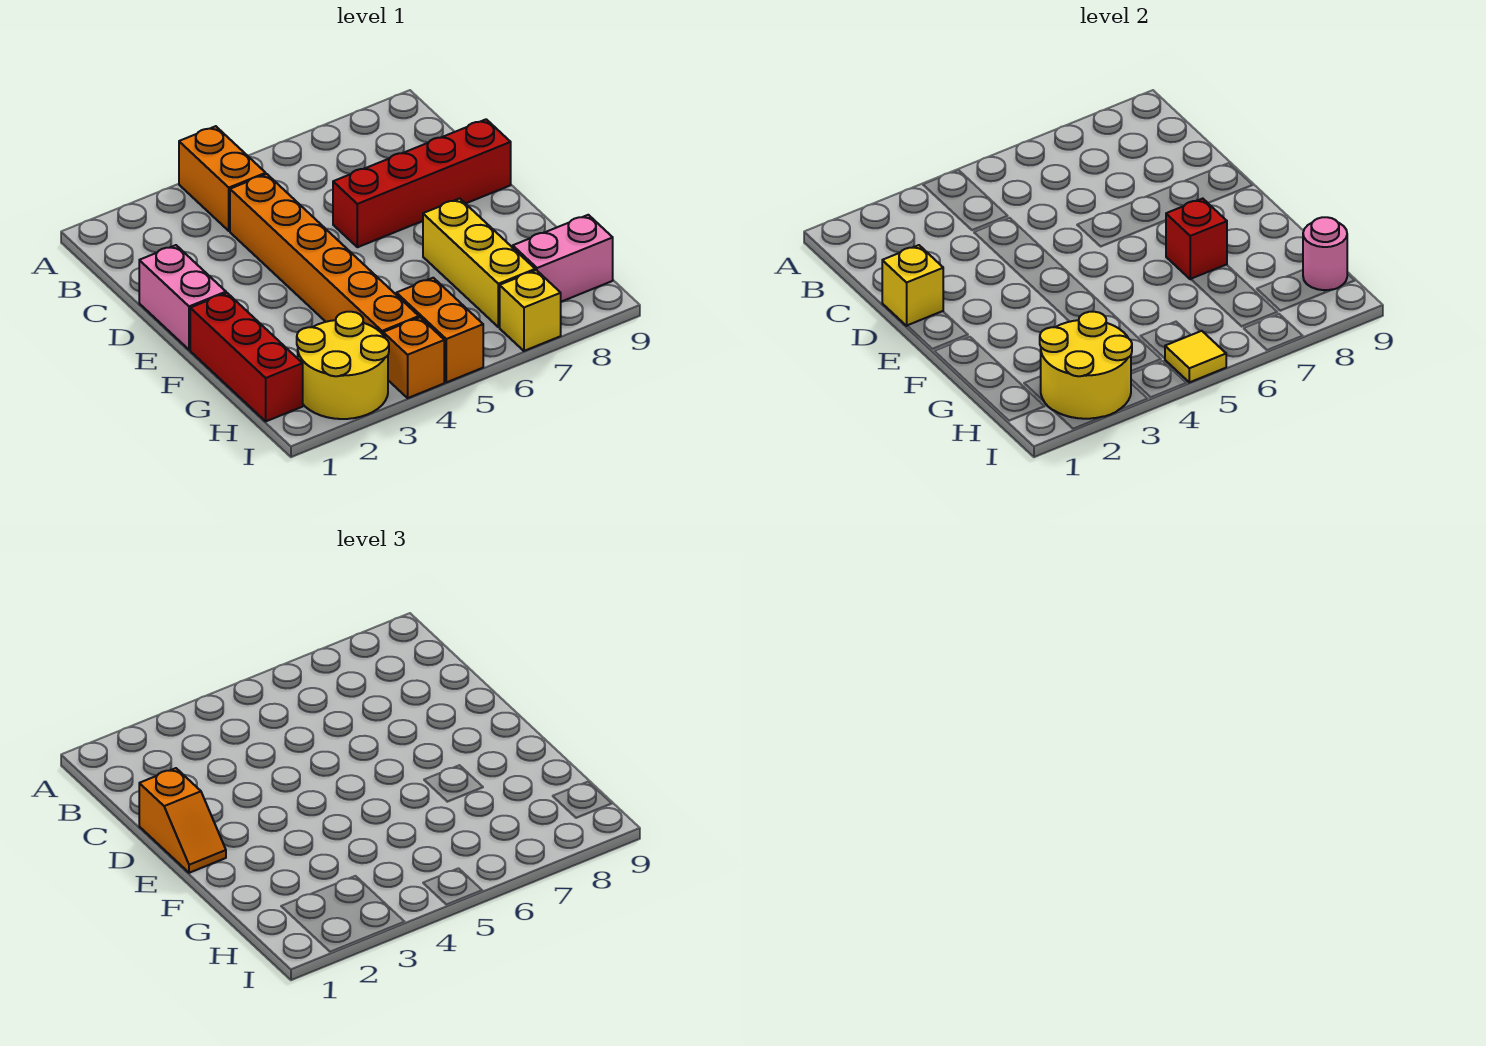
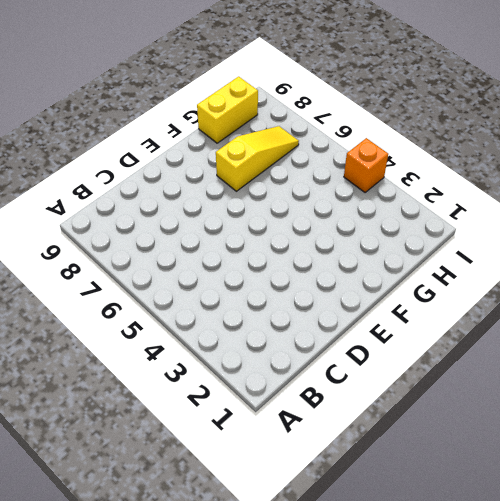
yellow slope F7:H7 level 1 top F -> yellow brick F7:H7 level 1
yellow brick G9:H9 level 1 -> pink brick H8:H9 level 1
none -> orange brick A4:B4 level 1
none -> orange brick C4:H4 level 1
none -> pink brick D1:E1 level 1

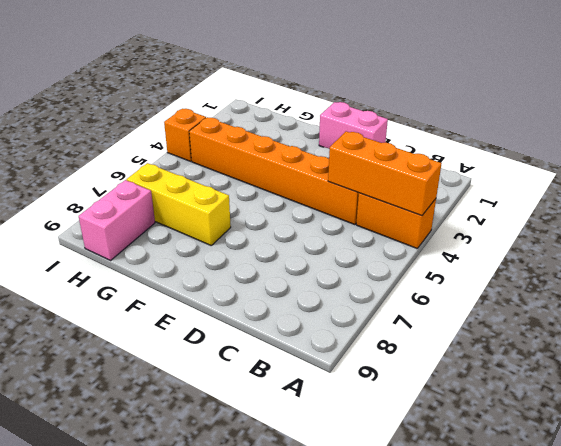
orange brick A4:C4 level 2 -> none
none -> red brick D6:D9 level 1
none -> red brick F1:H1 level 1
none -> yellow round brick H2:I3 level 1

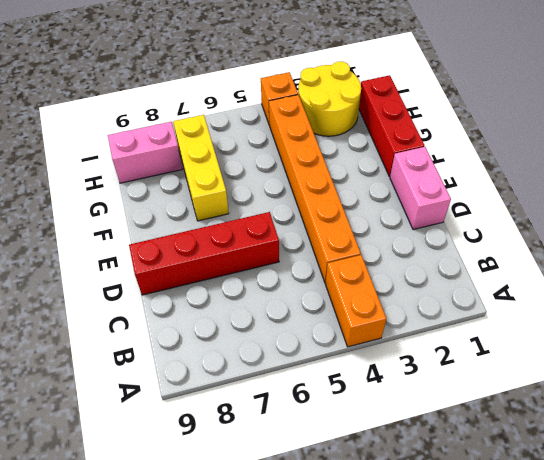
none -> orange brick H5:I5 level 1
none -> yellow brick I7 level 1
none -> yellow brick D1 level 2

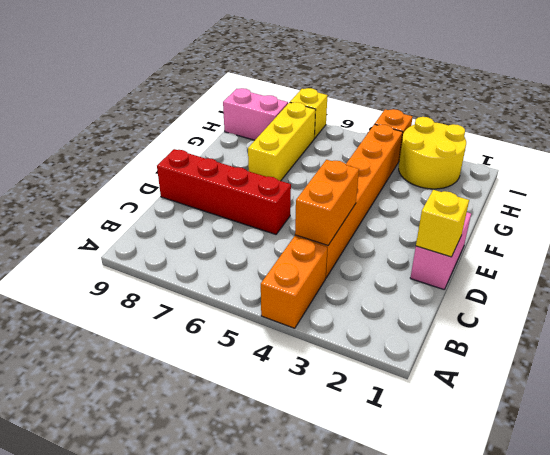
orange brick C4:D4 level 2 -> orange brick H5:I5 level 1
none -> red brick F1:H1 level 1
none -> red brick F7 level 2
none -> yellow round brick H2:I3 level 2

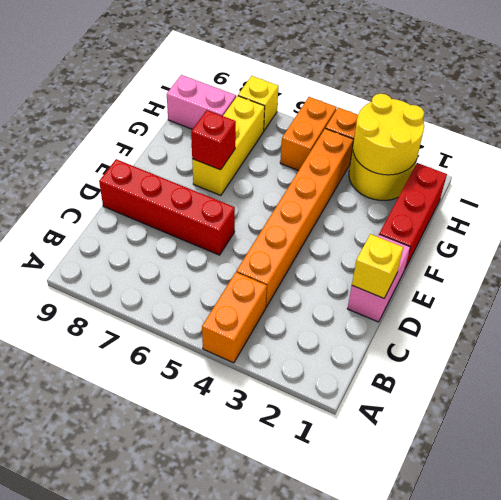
none -> pink round brick H9 level 2
none -> yellow tile I5 level 2
none -> orange slope D1:E1 level 3 top D

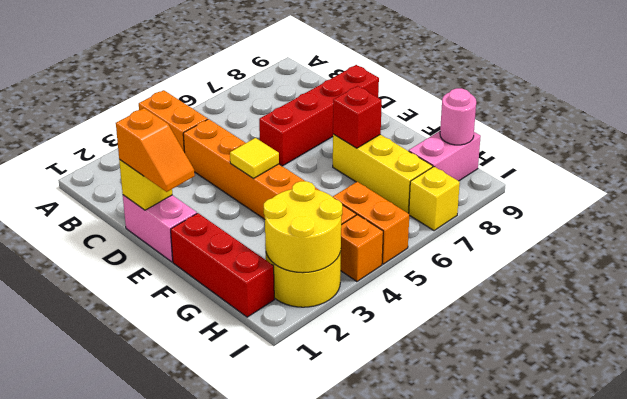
yellow tile E4 level 2 -> yellow tile I5 level 2

